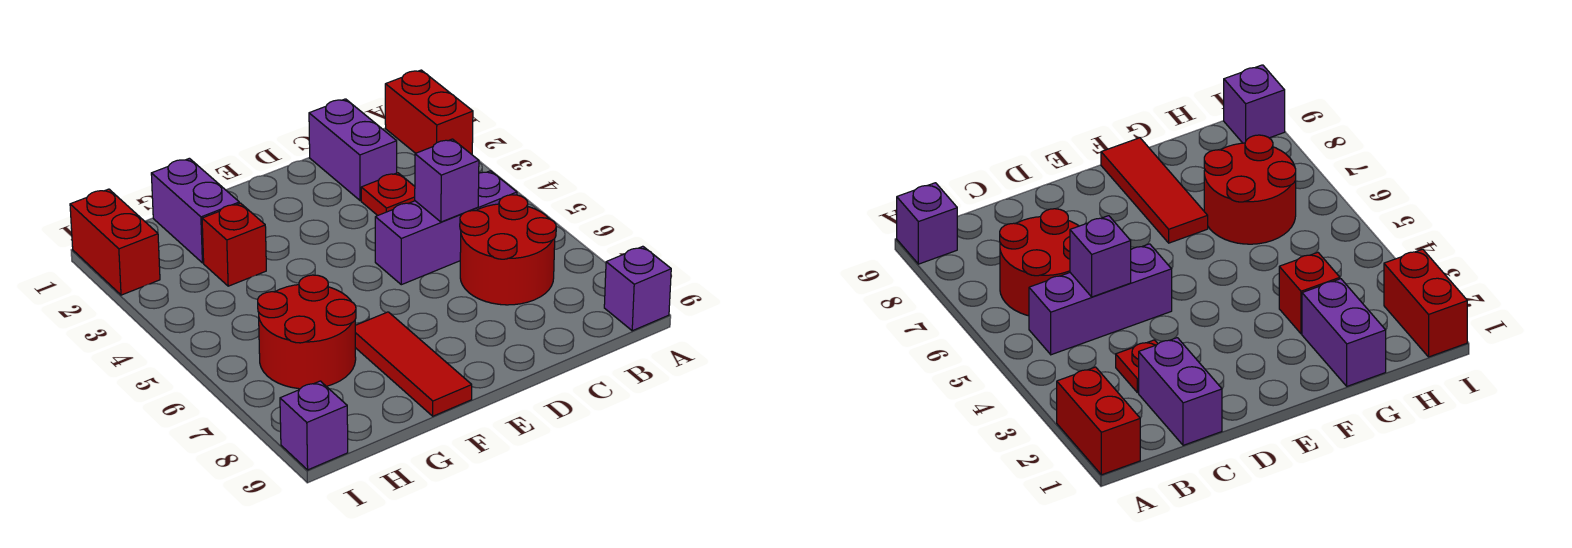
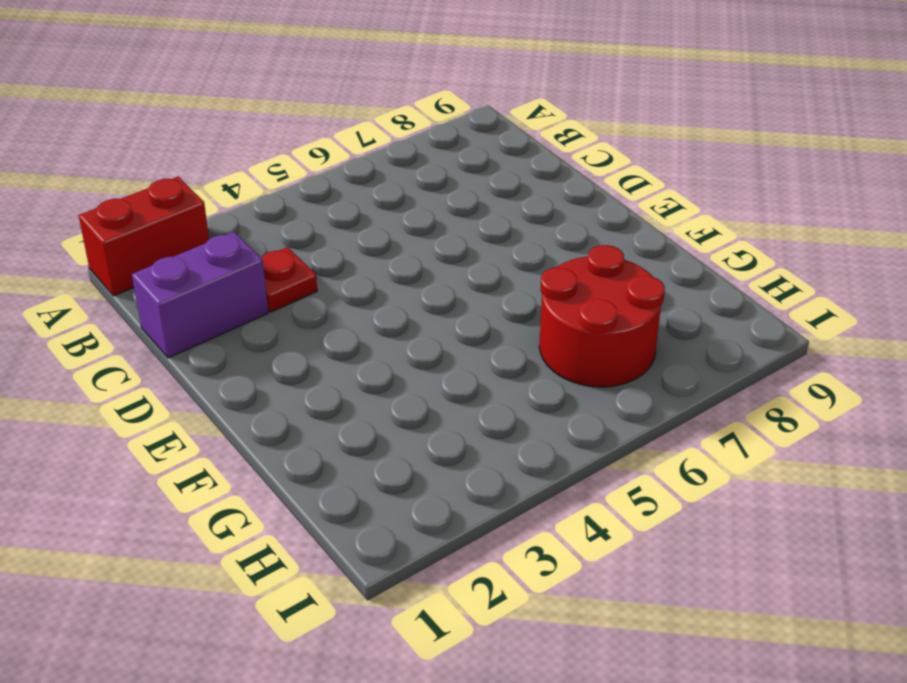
none -> purple brick A9 level 1
none -> purple brick B5:D5 level 1
none -> red round brick B6:C7 level 1

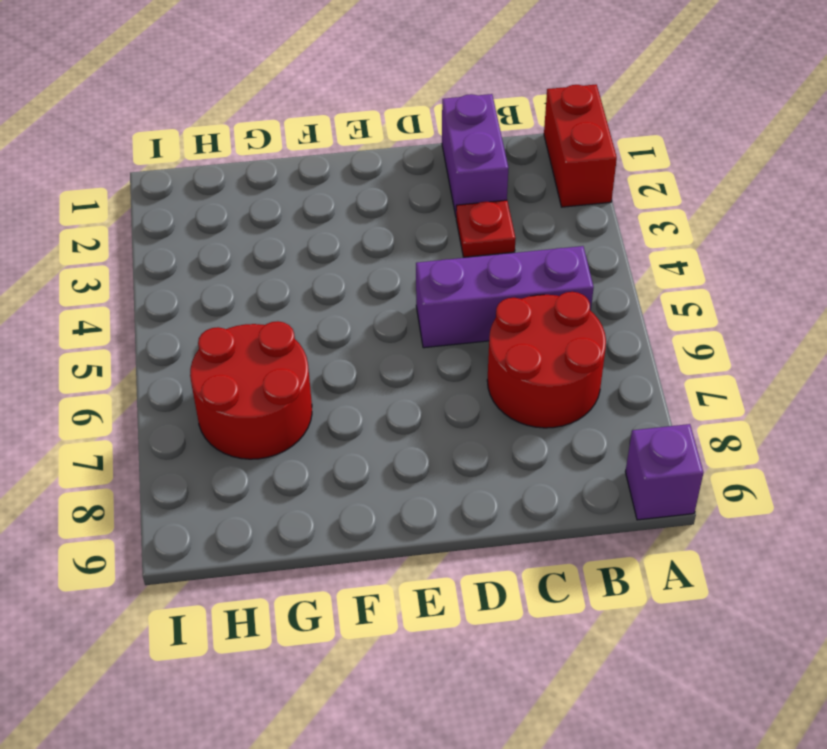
none -> red tile F7:F9 level 1
none -> purple brick G1:G2 level 1
none -> red brick G3 level 1

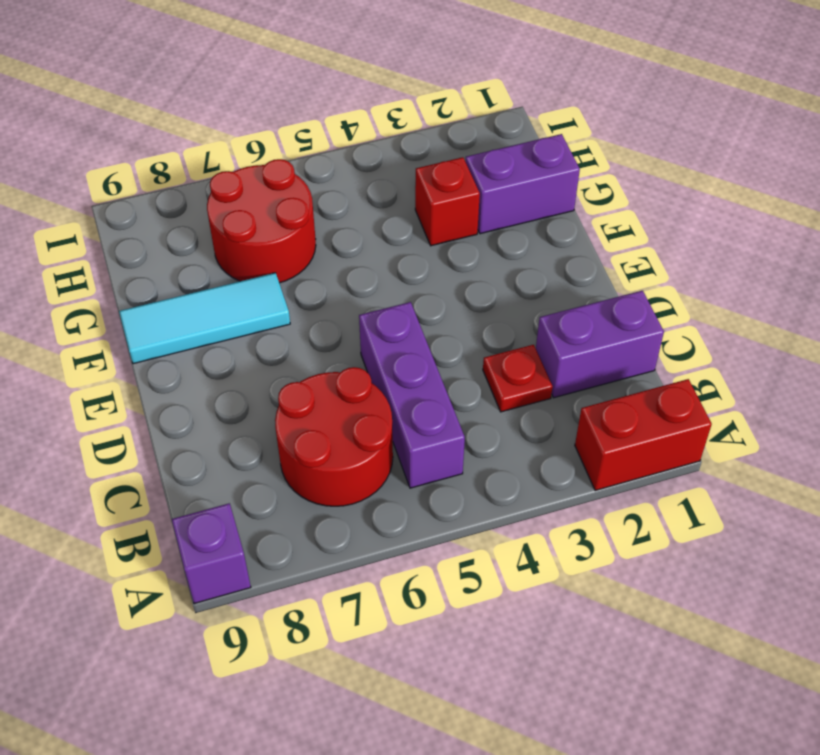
cyan tile F7:F9 level 1 -> red tile F7:F9 level 1
none -> red brick I1:I2 level 1
none -> purple brick I9 level 1
none -> purple brick C5 level 2

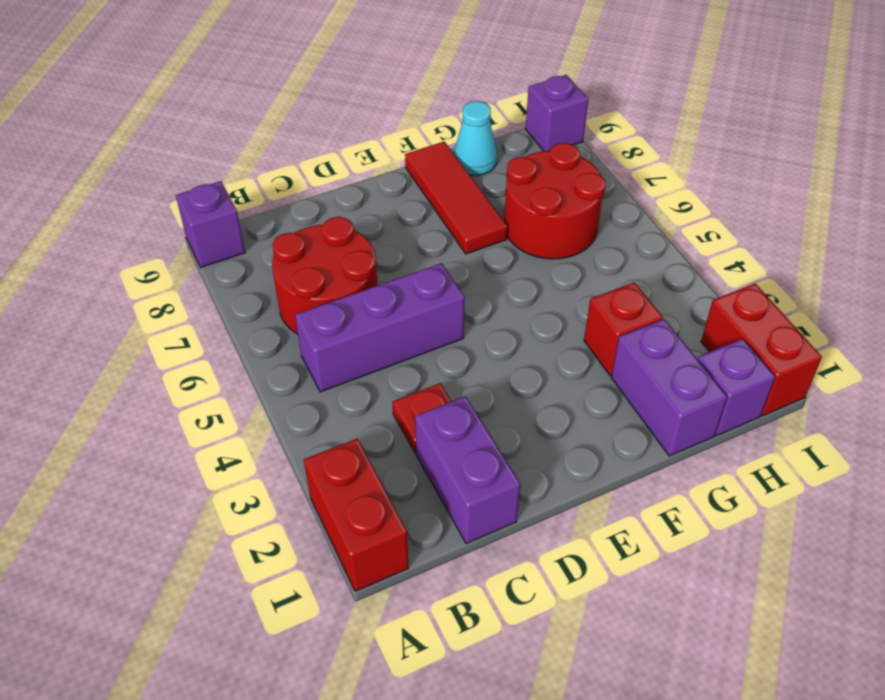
cyan cone G9 level 1 -> none
purple brick H1 level 1 -> purple brick C5 level 2

